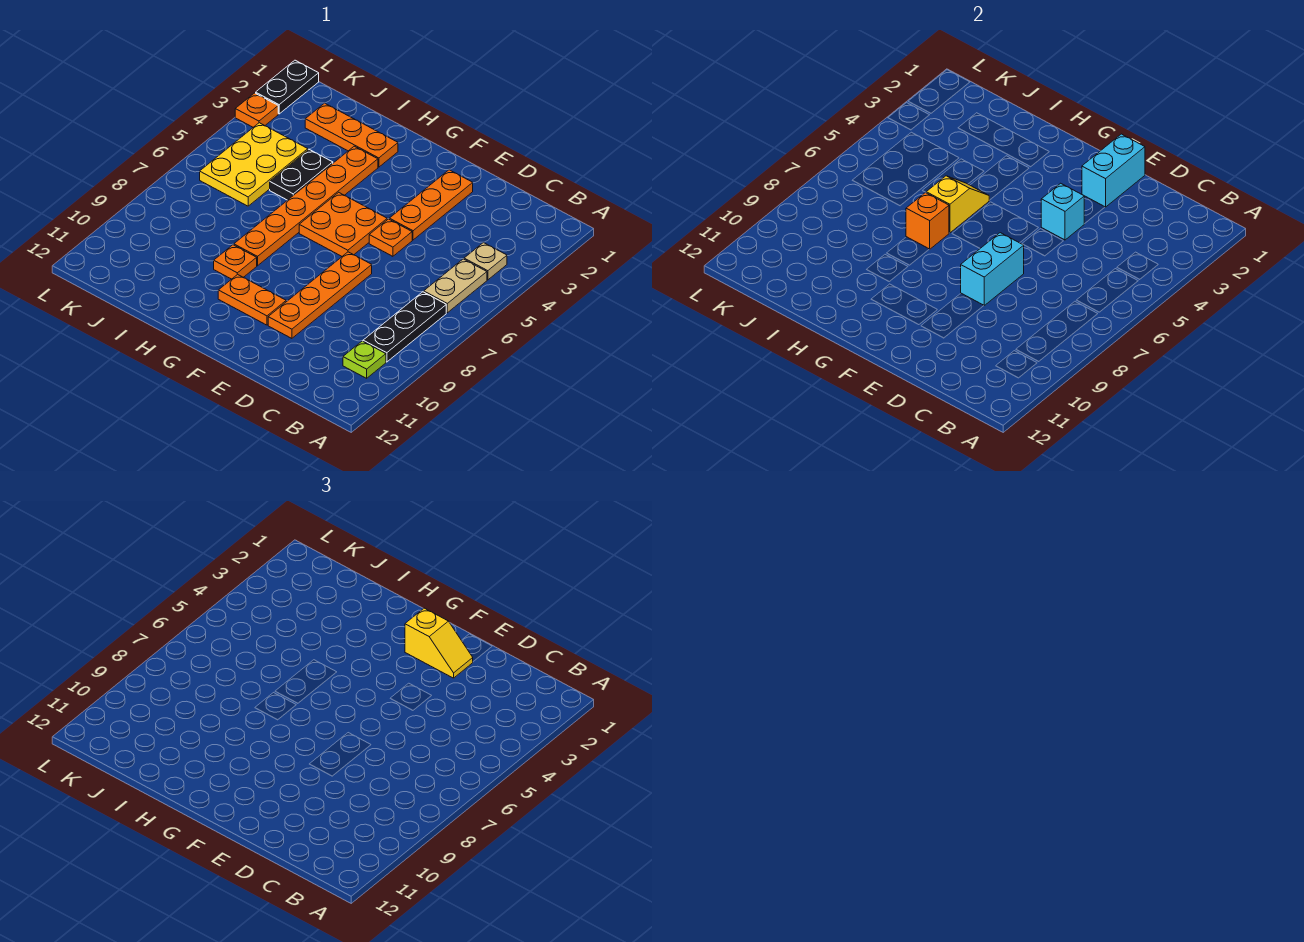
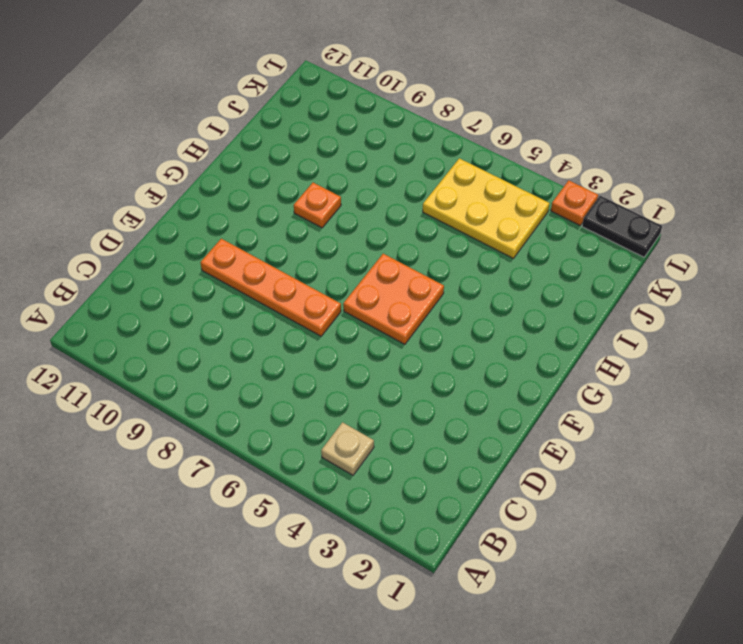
none -> tan plate B5:B6 level 1
none -> black plate B7:B9 level 1
none -> lime plate B10 level 1

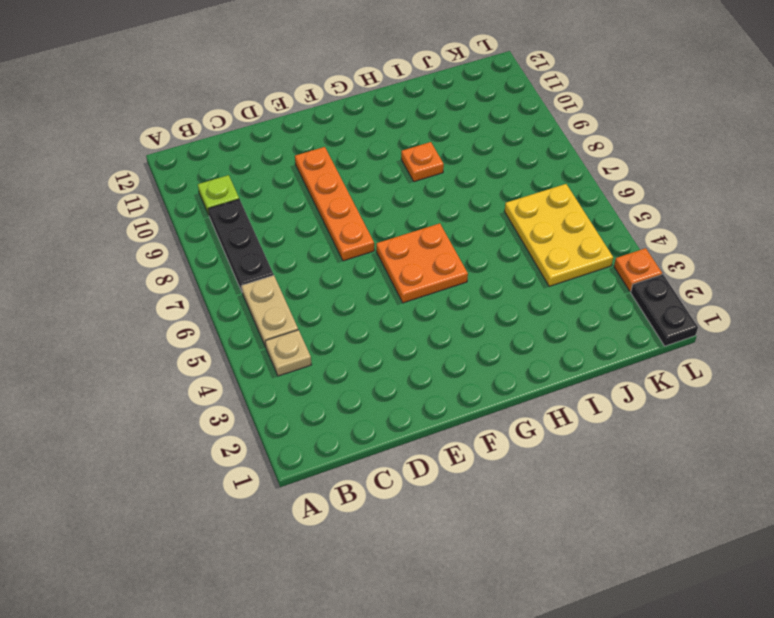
none -> orange plate E2:E4 level 1
none -> orange plate E5 level 1
none -> orange plate F10:G10 level 1

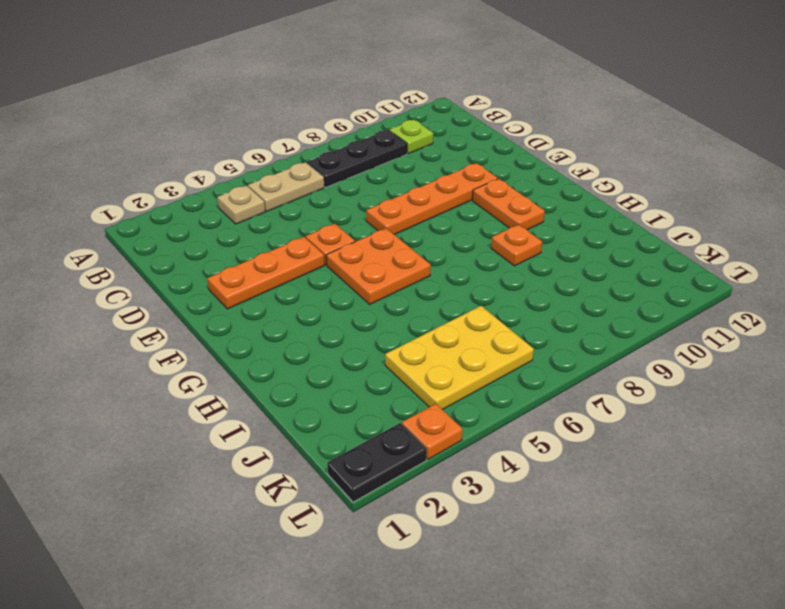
none -> orange plate H2:J2 level 1
none -> orange plate H3:H8 level 1
none -> black plate I4:I5 level 1

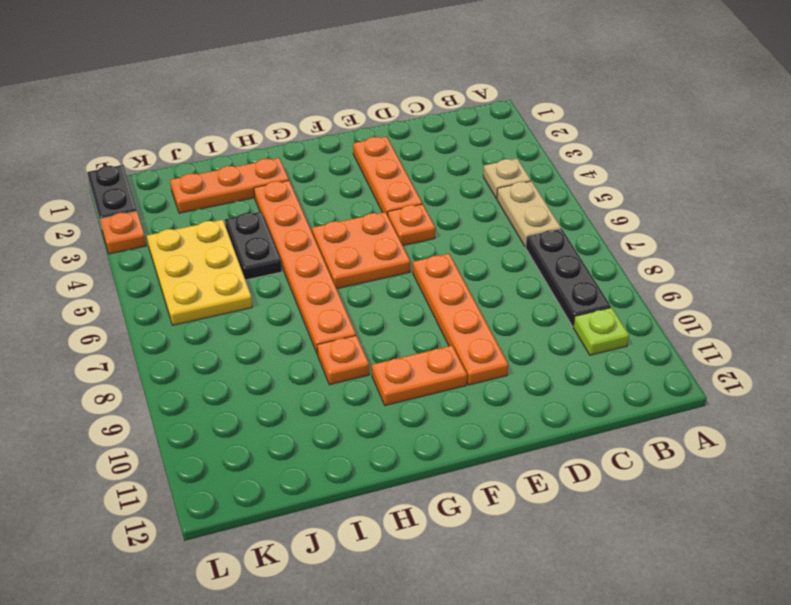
none -> cyan brick E1:E2 level 2
none -> cyan brick E4 level 2
none -> cyan brick E7:E8 level 2

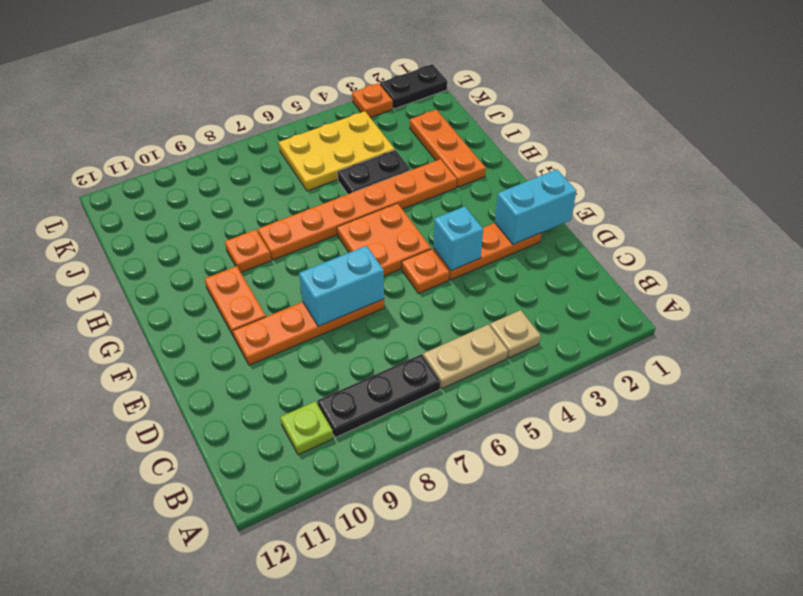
none -> yellow slope H5:H6 level 2 top 6
none -> orange brick H7 level 2
none -> yellow slope E2:F2 level 3 top F

